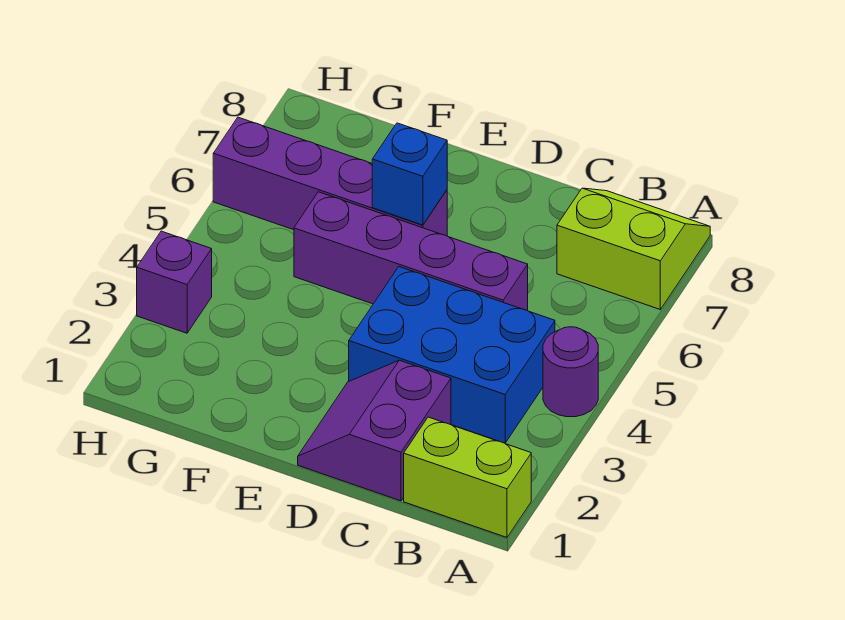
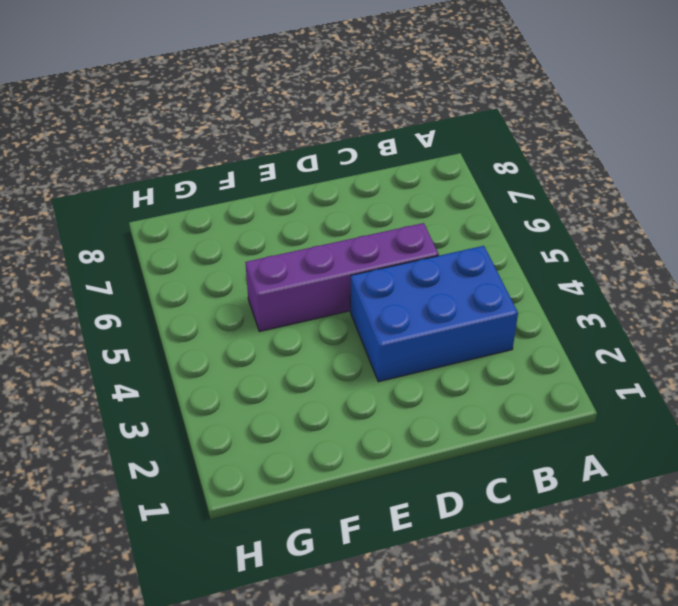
none -> lime brick A1:B1 level 1
none -> purple round brick A4 level 1

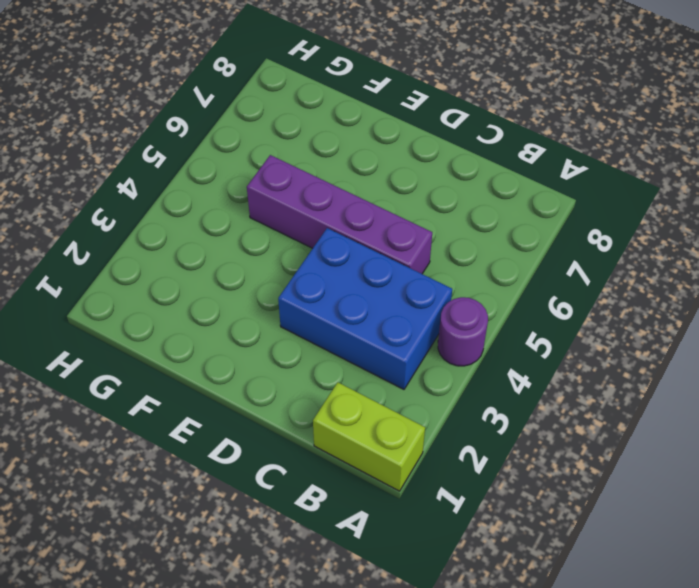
none -> lime slope A7:B8 level 1 top 7
none -> purple slope C1:D2 level 1 top C

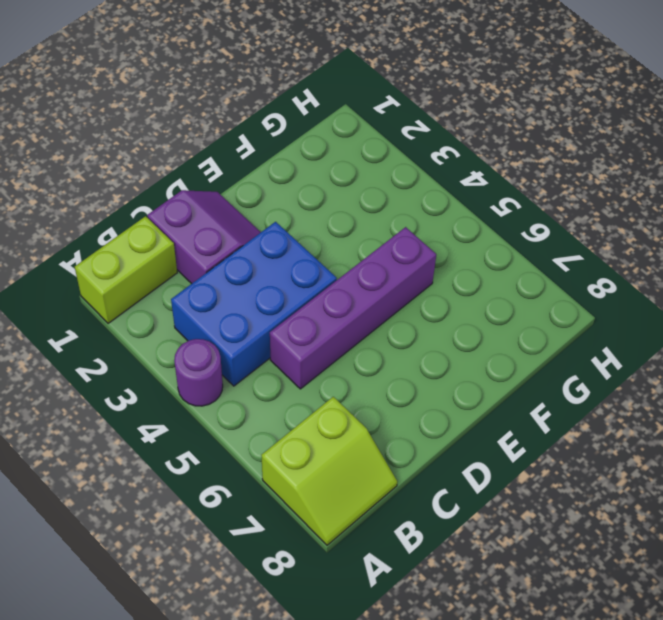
none -> purple brick E6:H6 level 1
none -> purple brick H3 level 1

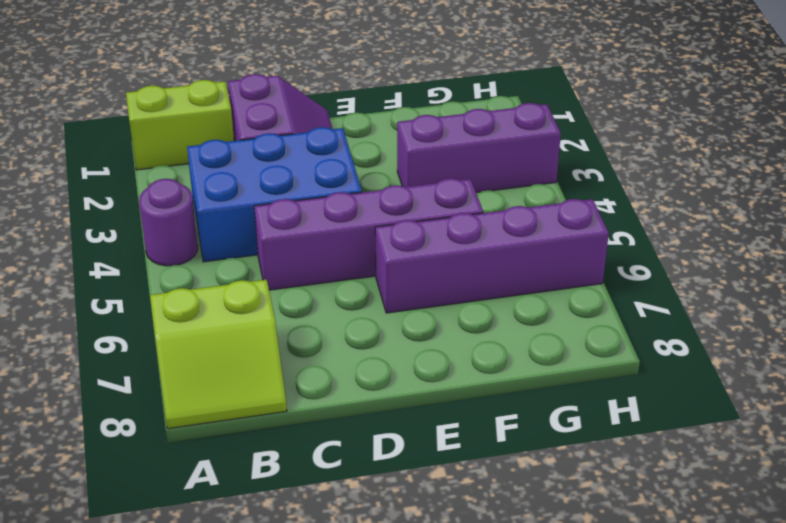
purple brick F3:H3 level 1 -> purple brick H3 level 1
none -> blue brick E6 level 2

